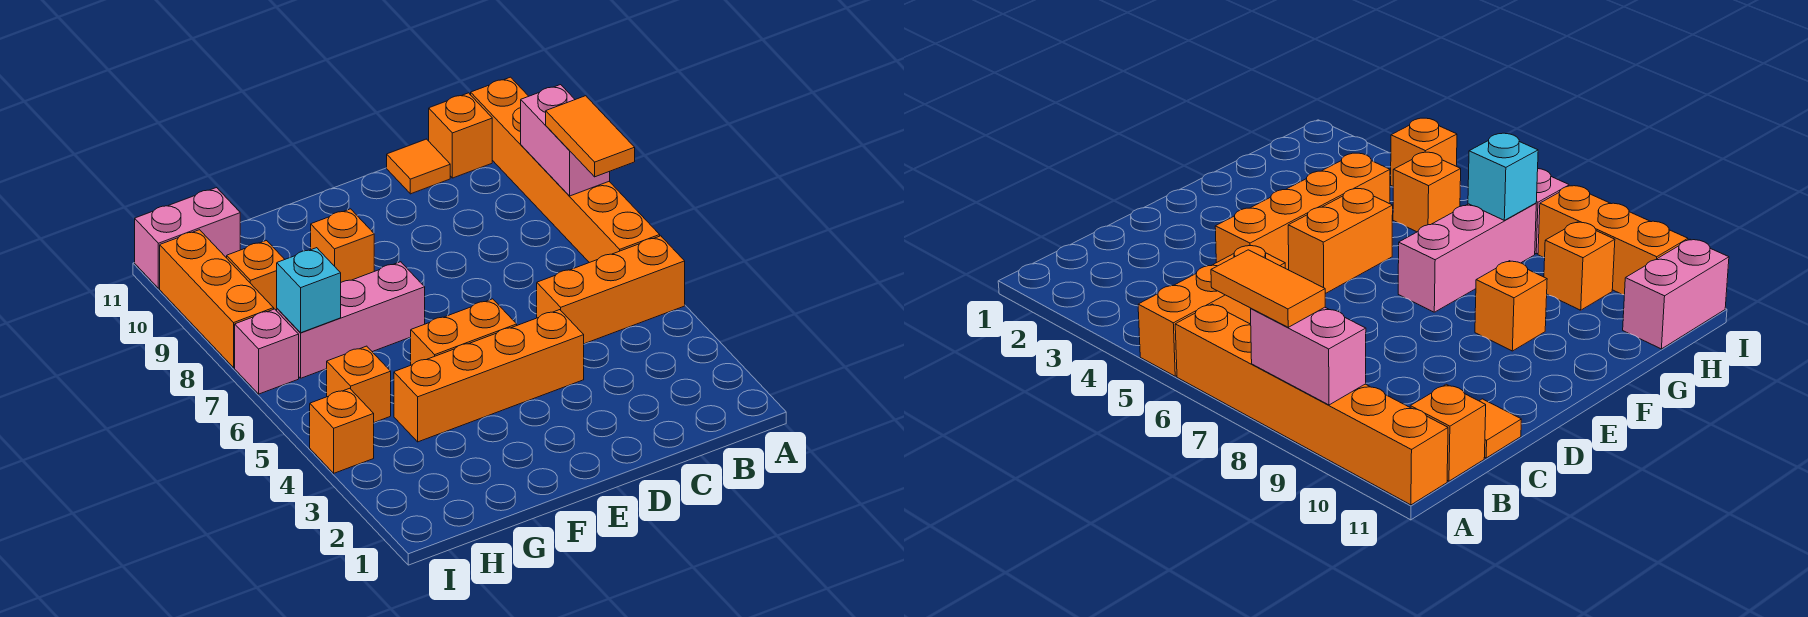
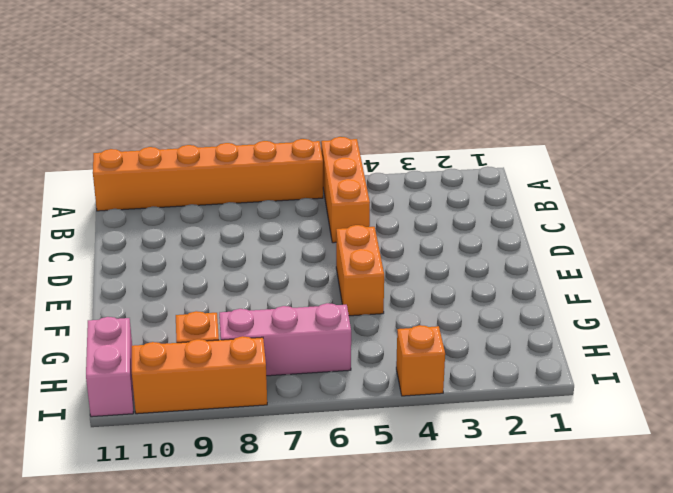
pink brick H6:H8 level 1 -> pink brick F7:H7 level 1
none -> orange brick B11 level 1
none -> orange tile C11 level 1
none -> orange brick D4:G4 level 1

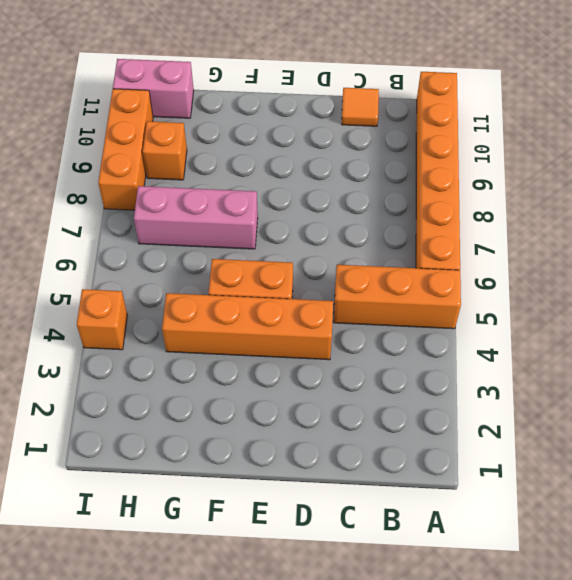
none -> orange brick B11 level 1
none -> orange brick F9 level 1
none -> orange brick H5 level 1

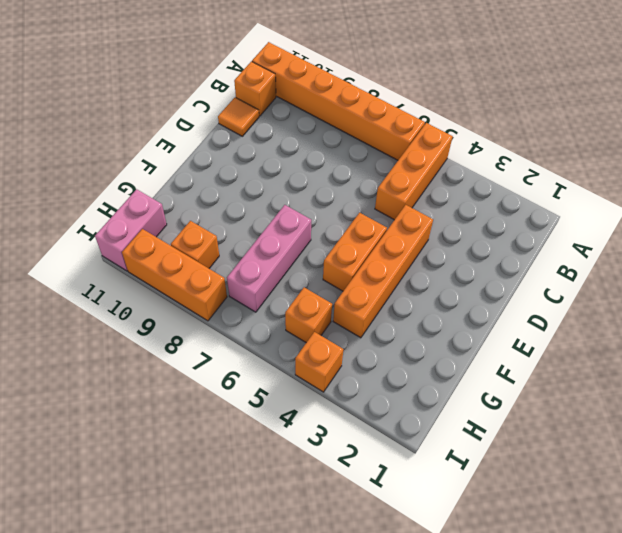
none -> orange brick F9 level 1
none -> pink brick I7 level 1
none -> pink brick A8:A9 level 2

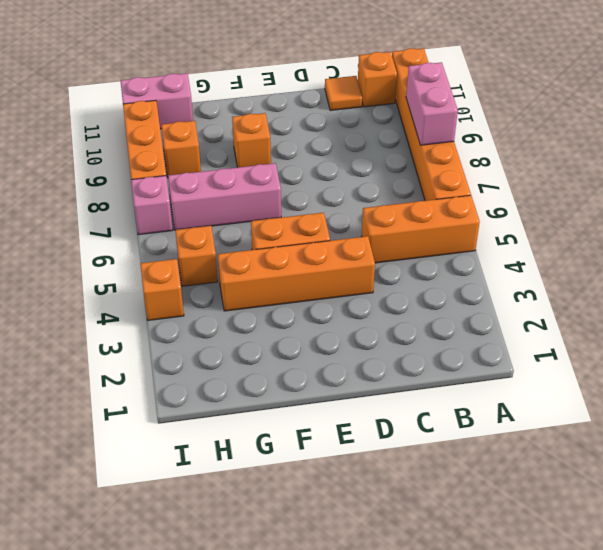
none -> cyan brick H7 level 2
none -> orange tile A7:A8 level 3

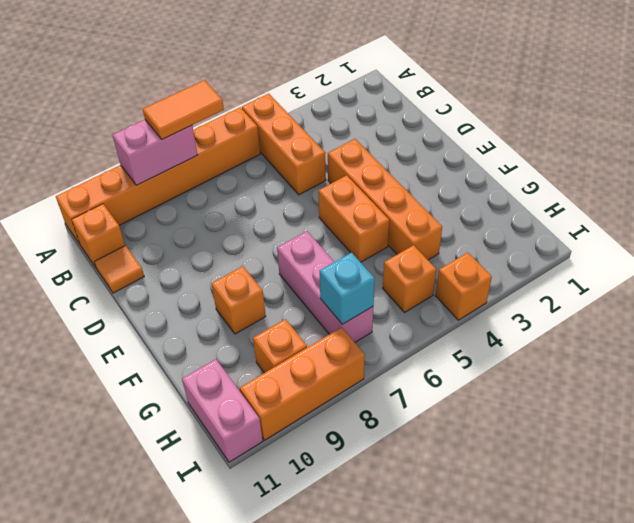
none -> pink brick I7 level 1

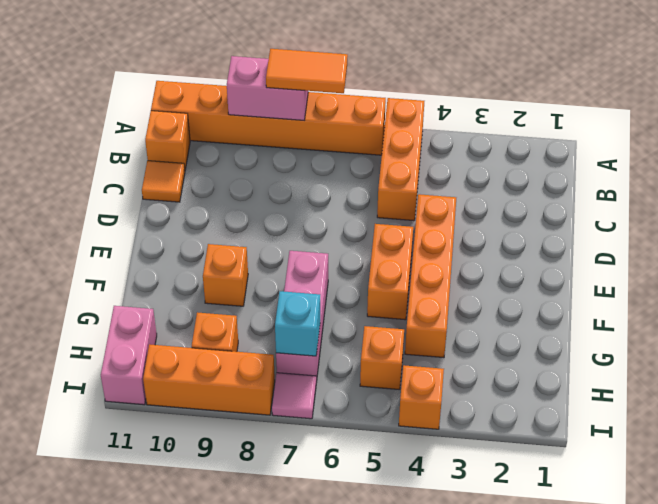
pink tile I7 level 1 -> pink brick I7 level 1

